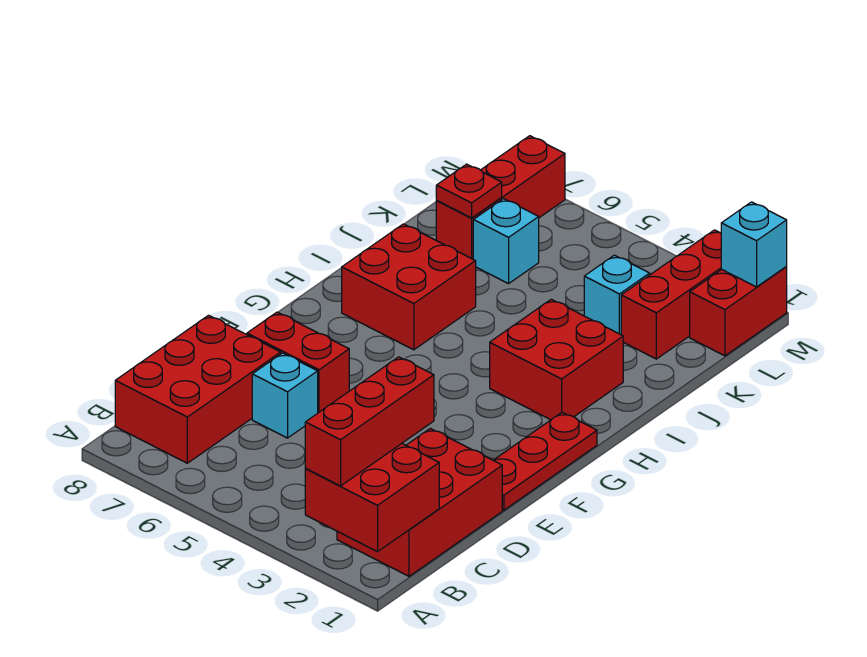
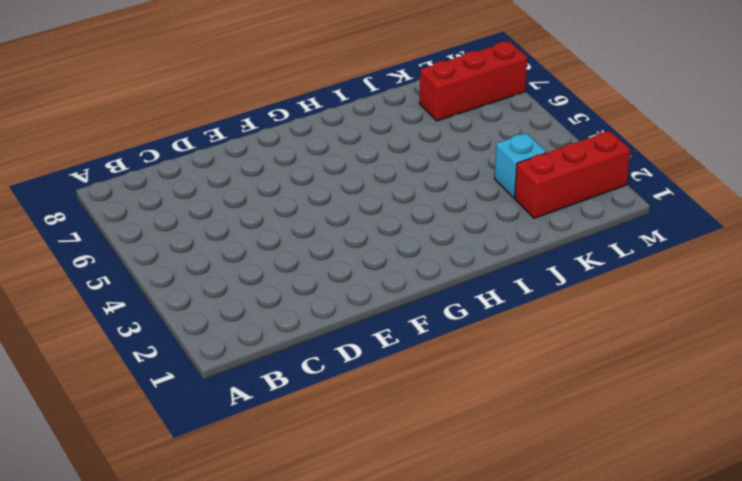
none -> red brick B1:D2 level 1
none -> red brick B7:D8 level 1
none -> cyan brick D6 level 1

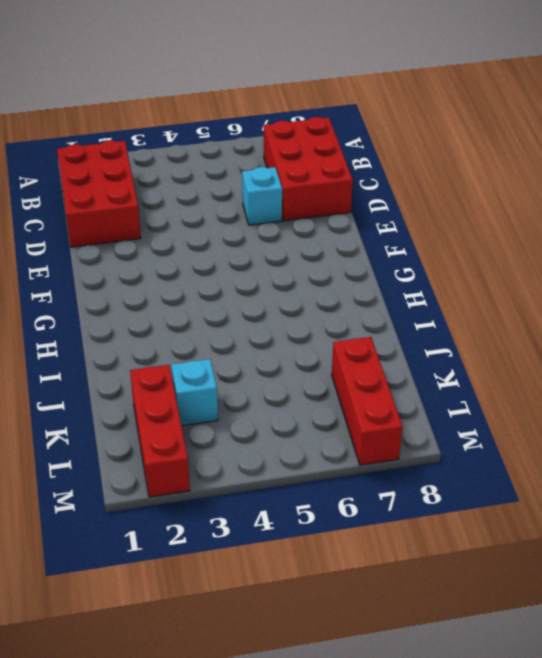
none -> red plate E1:G1 level 1
none -> red brick E6:E7 level 1
none -> red brick H2:I3 level 1

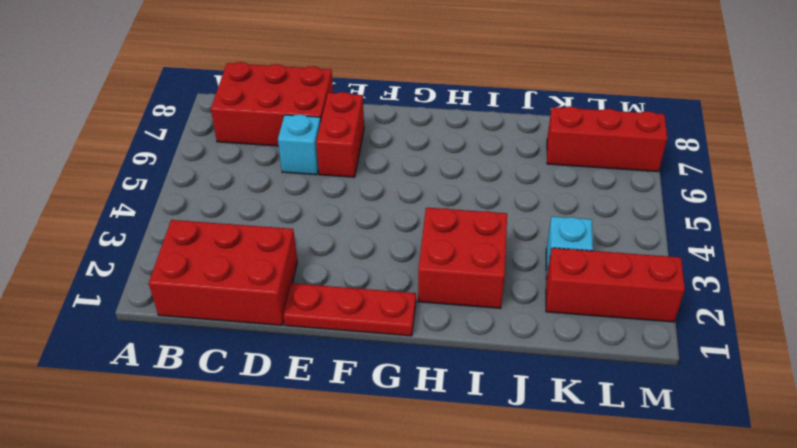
none -> red brick H6:I7 level 1
none -> cyan brick K6 level 1
none -> red brick L1:M1 level 1

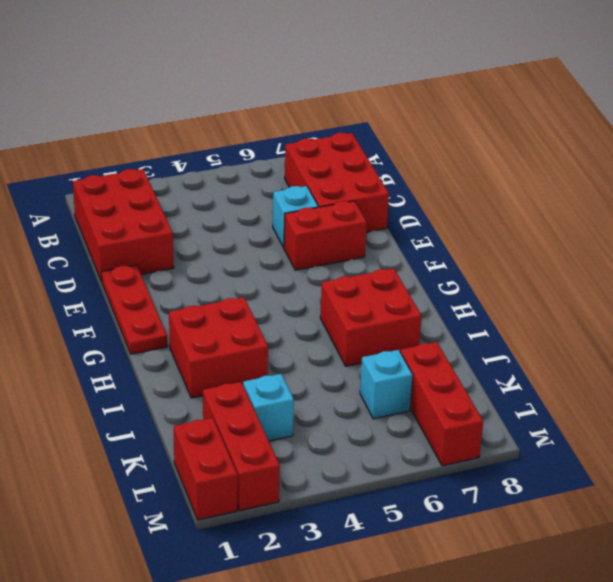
none -> red brick A1:B2 level 2
none -> red plate K7 level 2
none -> cyan brick M1 level 2

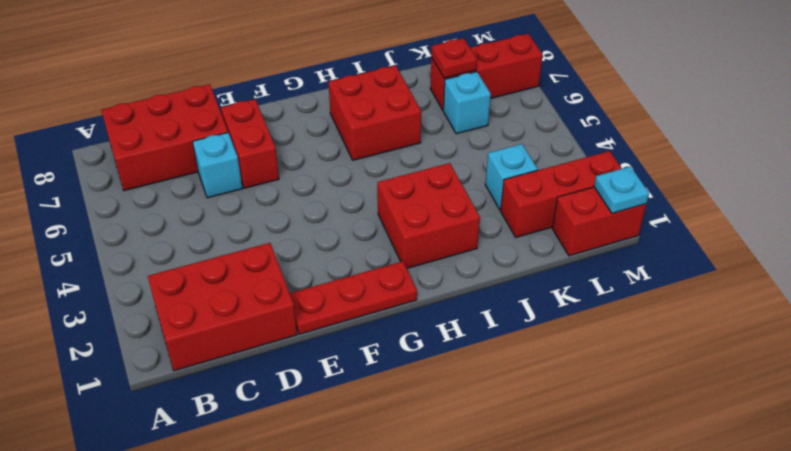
cyan plate M1 level 2 -> cyan brick M1 level 2
none -> red brick A1:B2 level 2
none -> red brick A2:C2 level 3

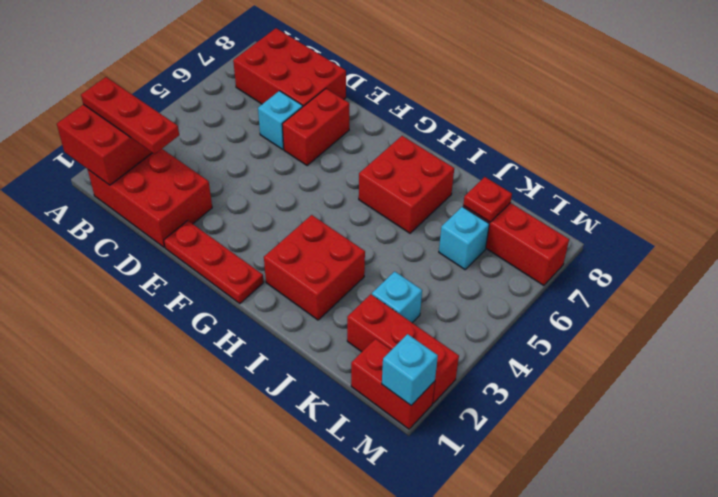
red plate A2:C2 level 3 -> red brick A2:C2 level 3

